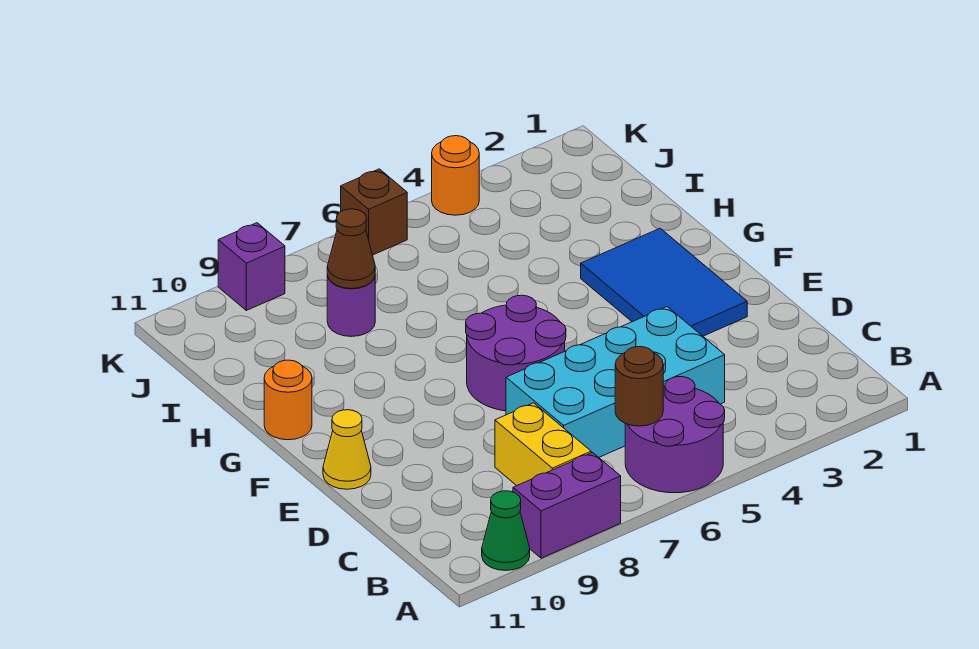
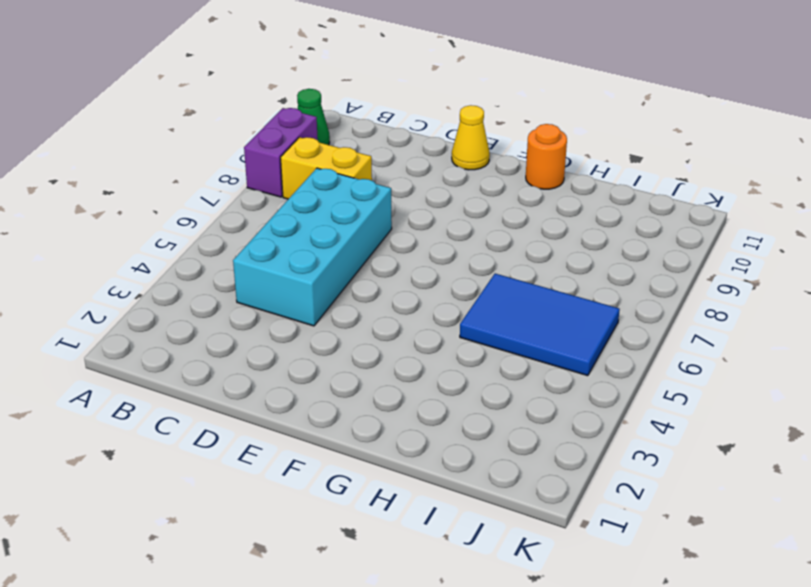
blue tile H5:J6 level 1 -> blue tile E2:G3 level 1
none -> purple round brick A5:B6 level 1
none -> purple round brick E6:F7 level 1
none -> purple round brick I8 level 1

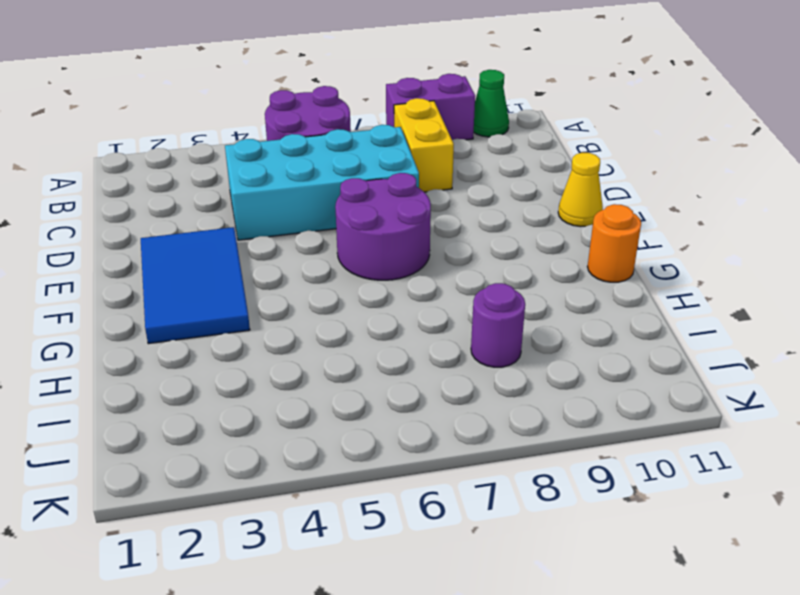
none -> orange round brick K4 level 1
none -> brown brick K6 level 1
none -> purple brick K9 level 1

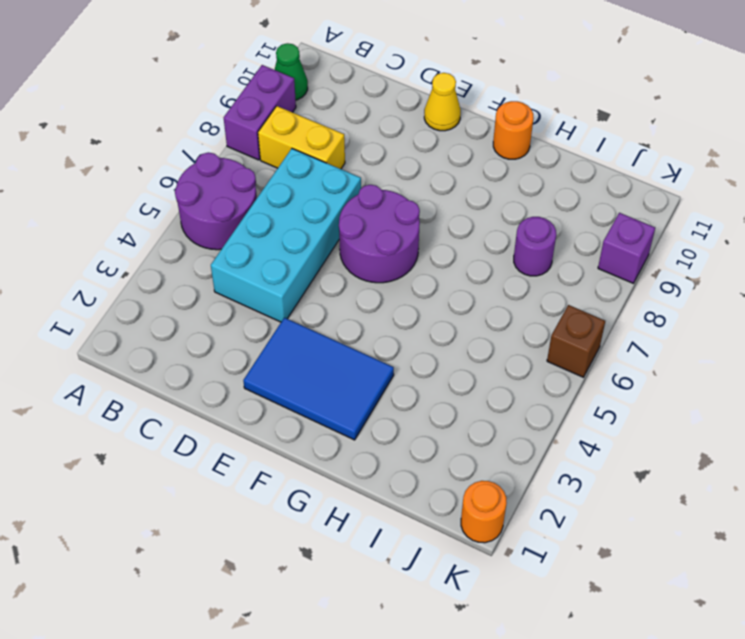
orange round brick K1 level 1 -> orange round brick K4 level 1
none -> brown round brick B6 level 2
none -> brown cone I8 level 2

